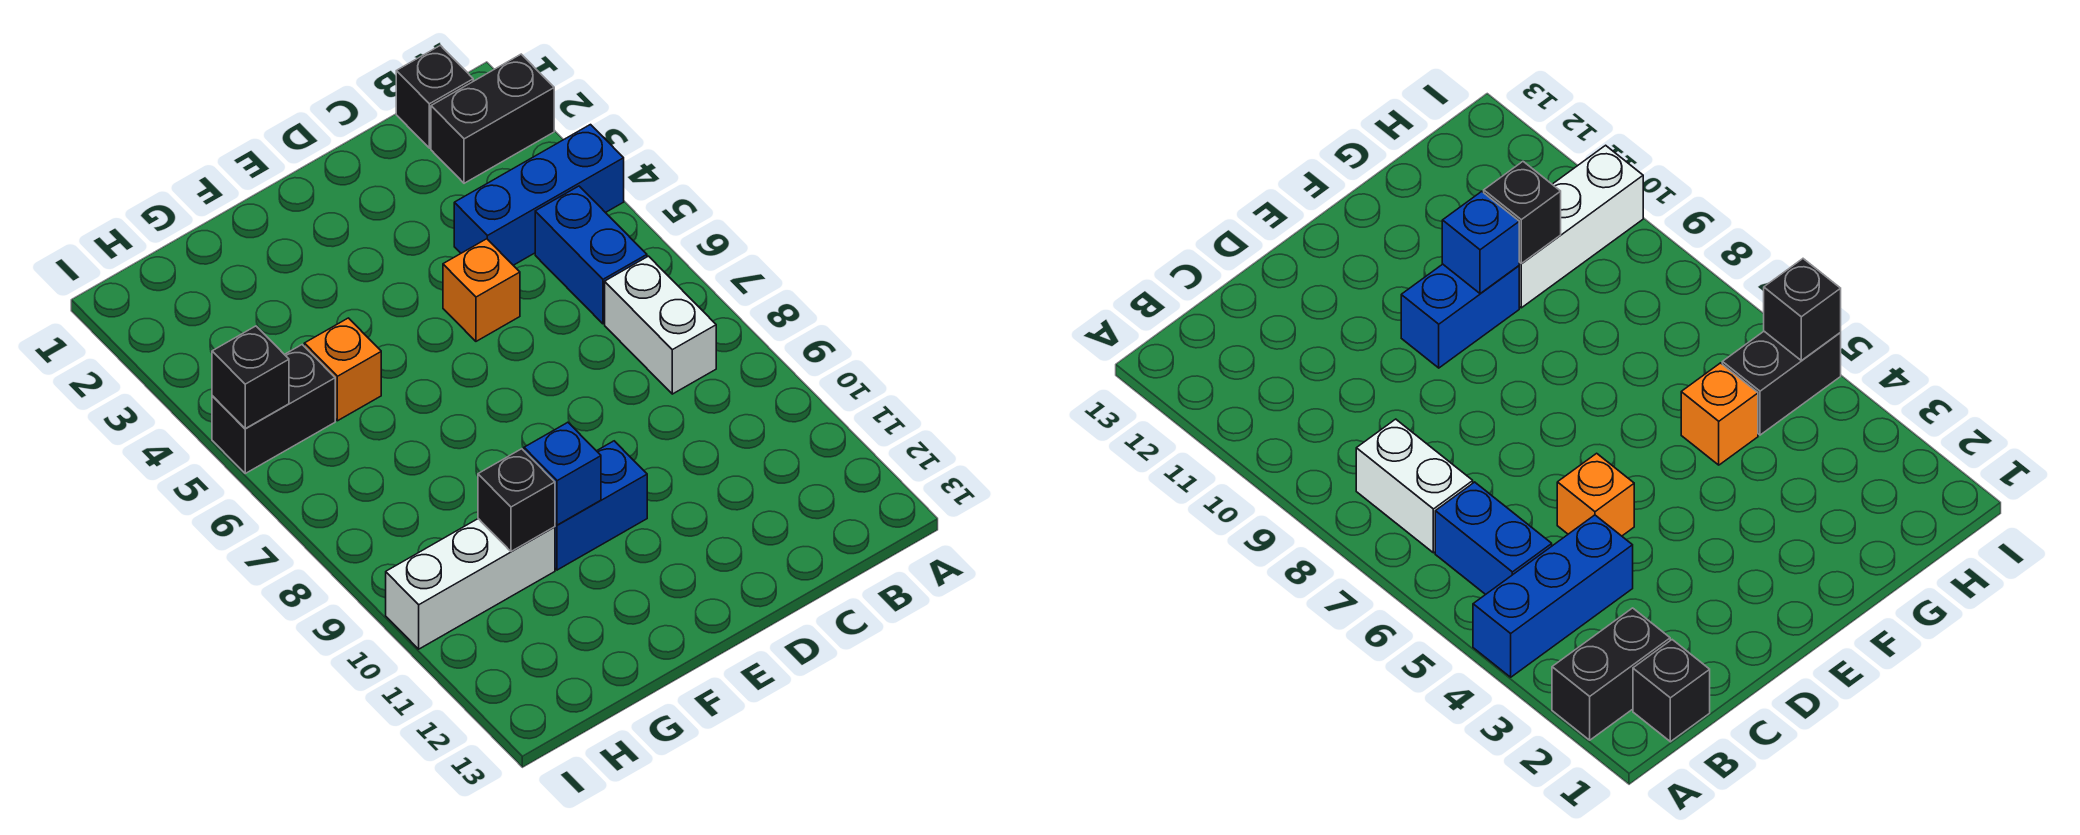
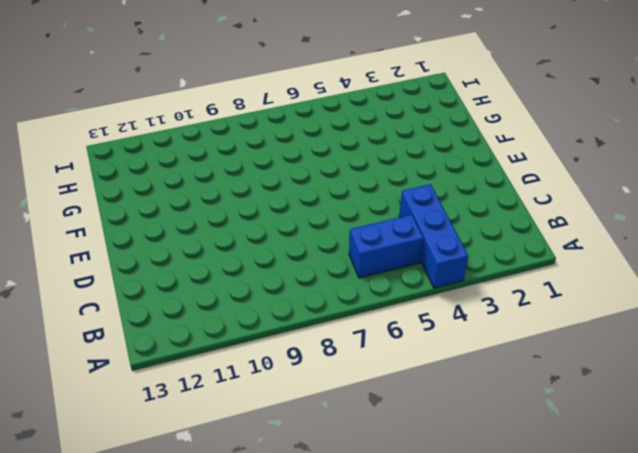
none -> black brick A2:B2 level 1
none -> black brick B1 level 1
none -> white brick B7:B8 level 1

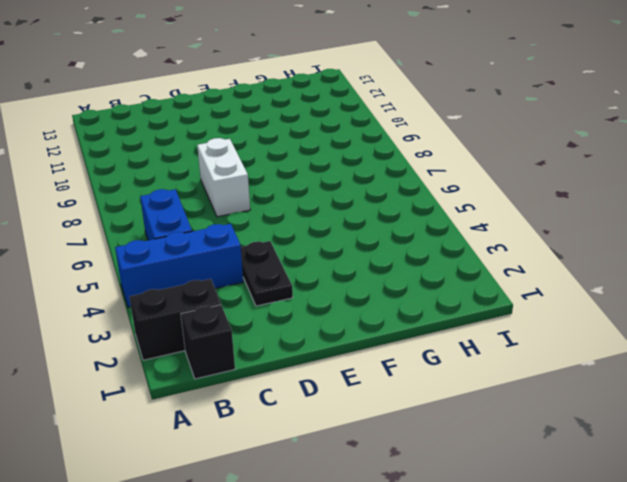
black plate D3:D4 level 1 -> none
white brick D7:D8 level 1 -> white brick B7:B8 level 1
none -> orange brick D5 level 1
none -> blue brick E10:F10 level 1
none -> orange brick G5 level 1

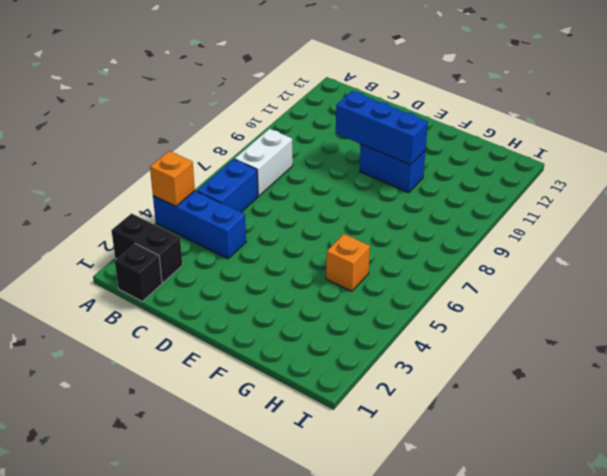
orange brick A4 level 2 -> orange brick D5 level 1
blue brick D10:F10 level 2 -> blue brick F10 level 2
none -> white brick G10:I10 level 1
none -> black brick H5:I5 level 1
none -> black brick G10 level 2

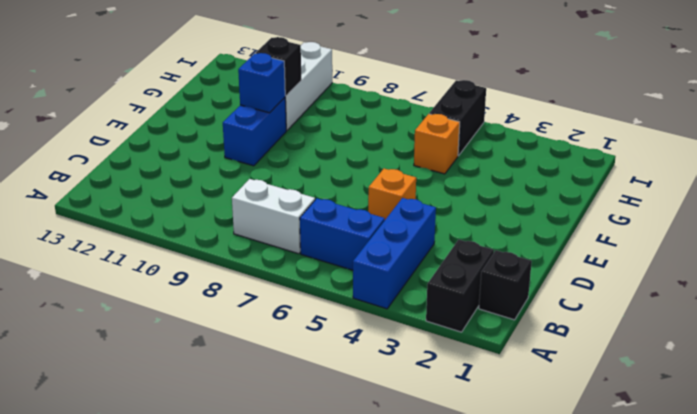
none -> black brick I5 level 2

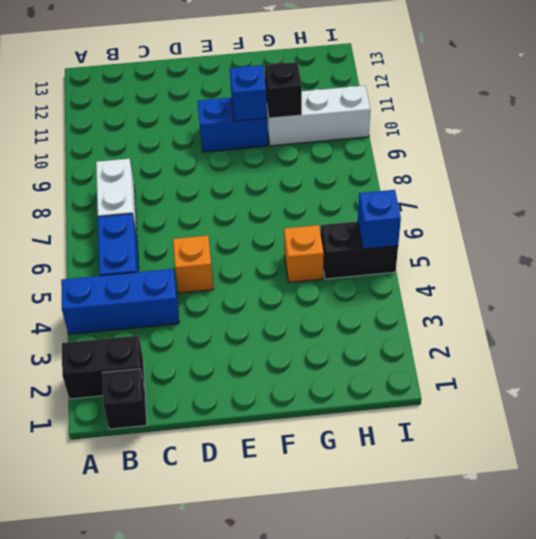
blue brick I5 level 2 -> black brick I5 level 2

